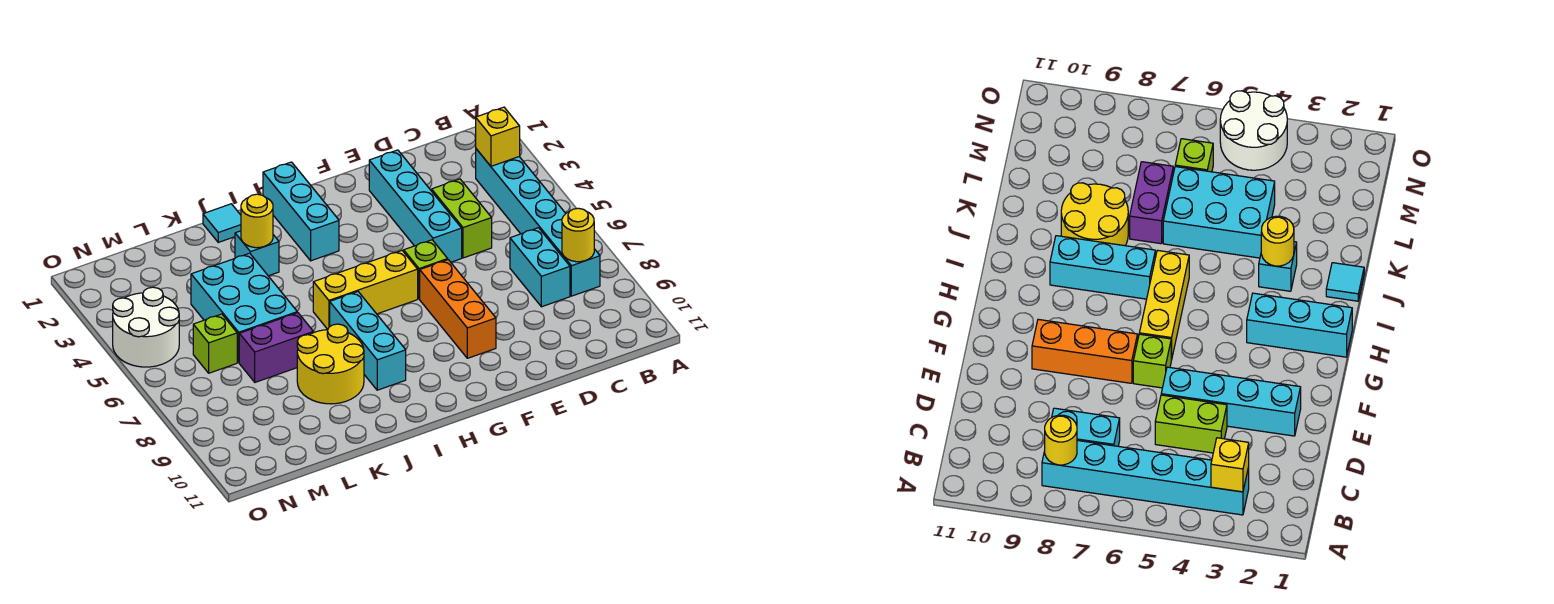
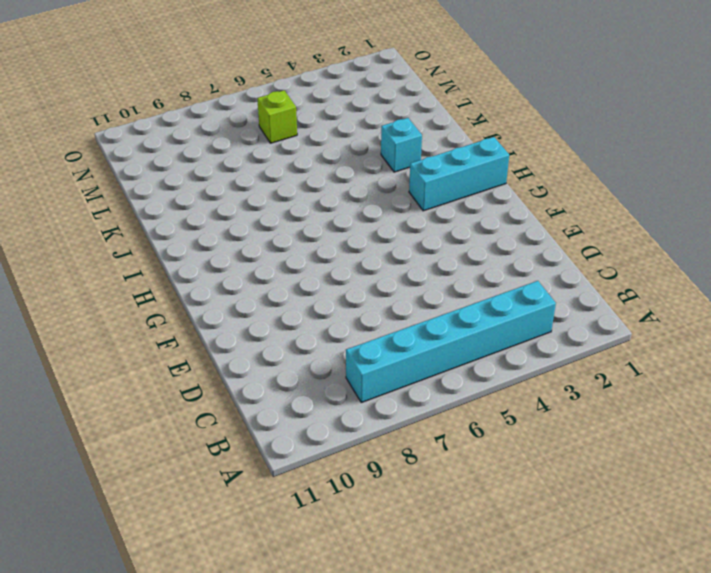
none -> cyan brick C7:C8 level 1
none -> lime brick D4:D5 level 1
none -> cyan brick E2:E5 level 1

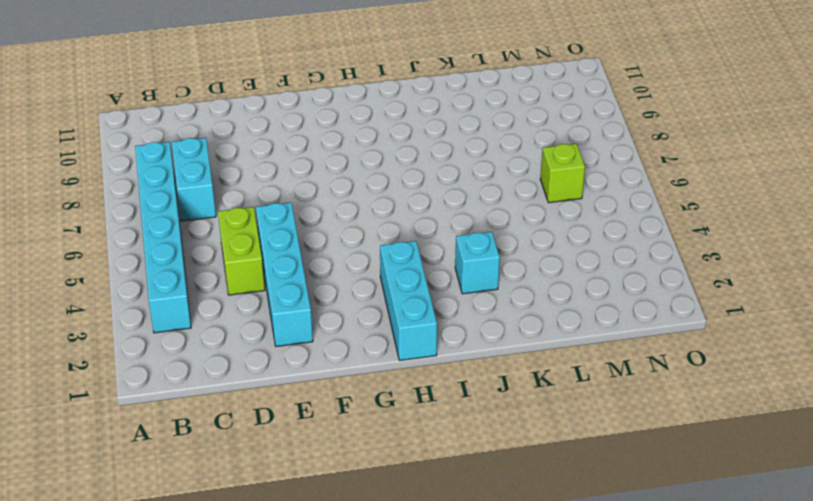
none -> lime brick F6 level 1
none -> orange brick F7:F9 level 1
none -> yellow brick G6:I6 level 1

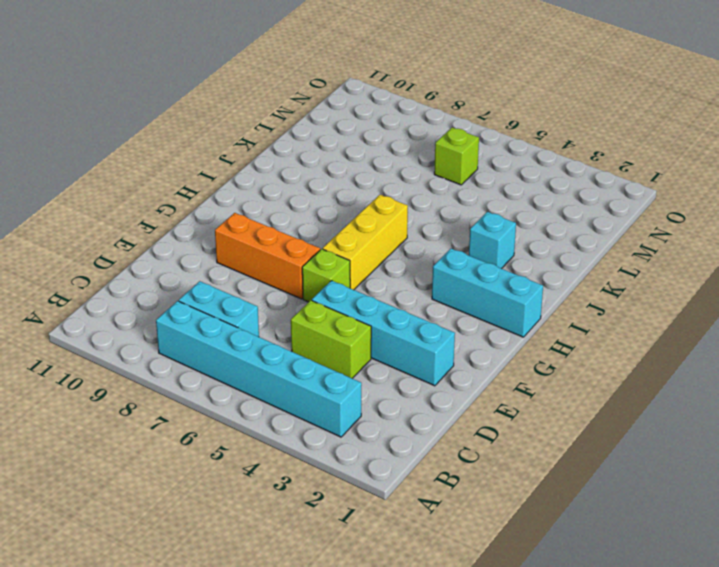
none -> cyan brick I7:I9 level 1
none -> cyan tile J1 level 1
none -> yellow round brick J8:K9 level 1

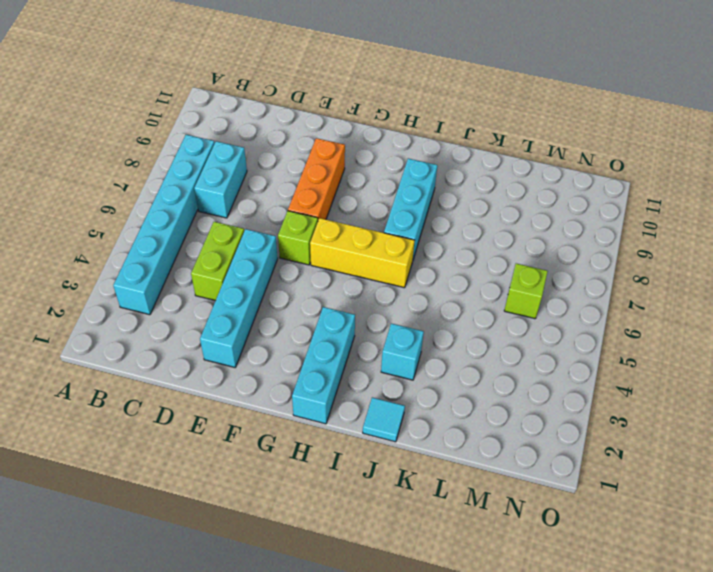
none -> yellow round brick J8:K9 level 1
none -> cyan brick K4:L6 level 1
none -> purple brick K7:L7 level 1

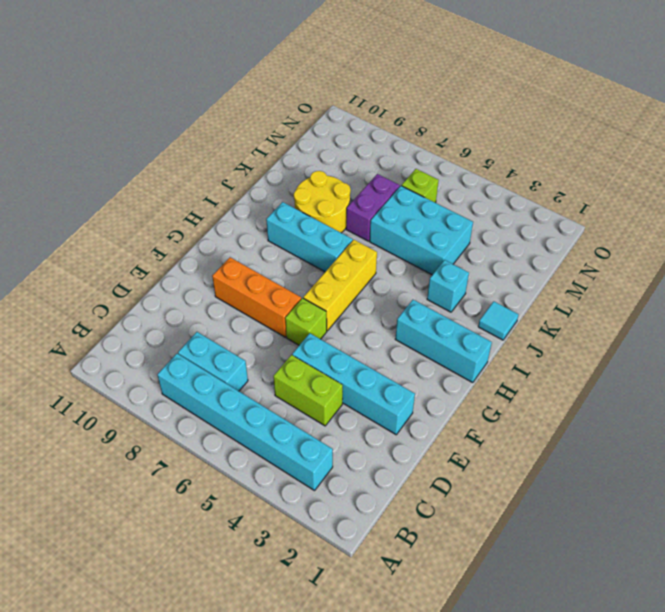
none -> white round brick N4:O5 level 1
none -> yellow brick B3 level 2
none -> yellow round brick B8 level 2

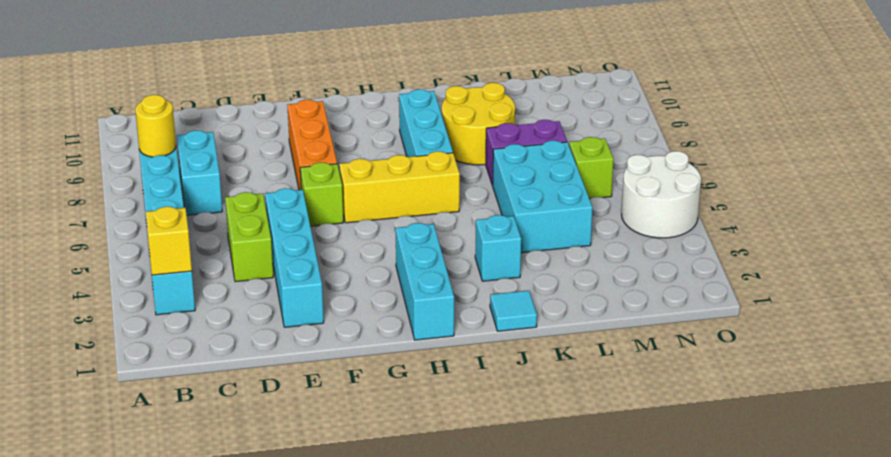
none -> yellow round brick J3 level 2

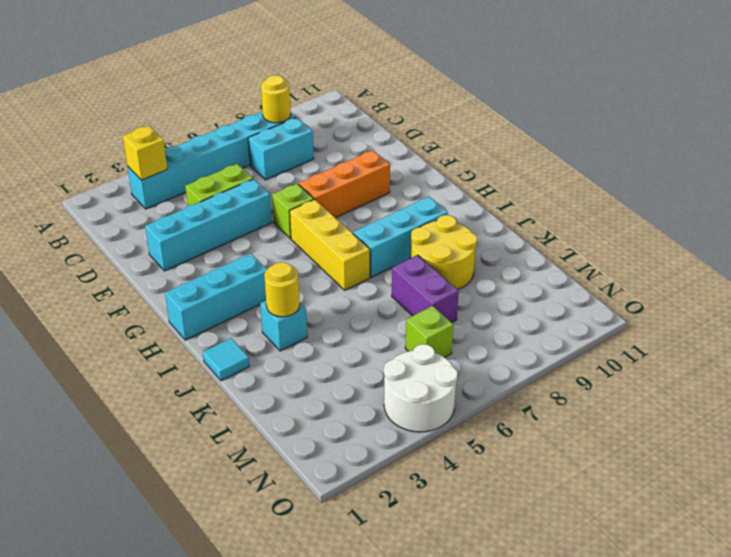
none -> cyan brick K4:L6 level 1

